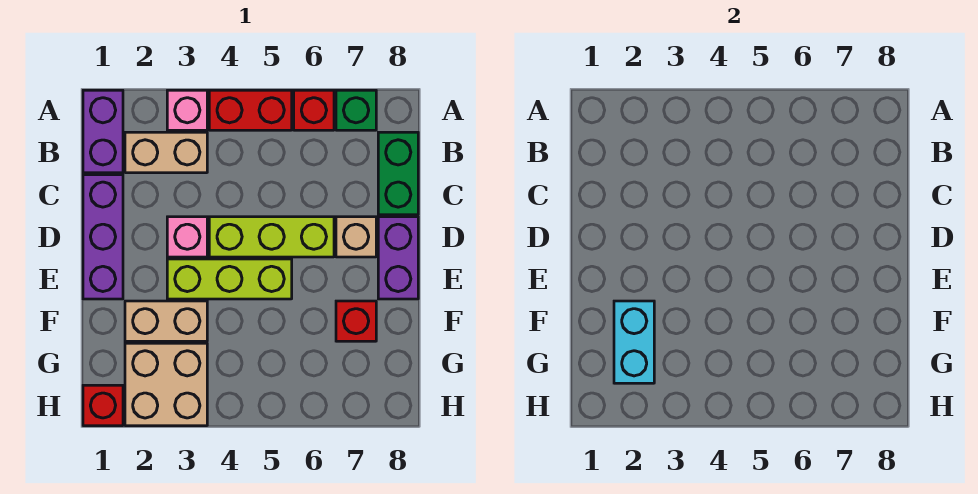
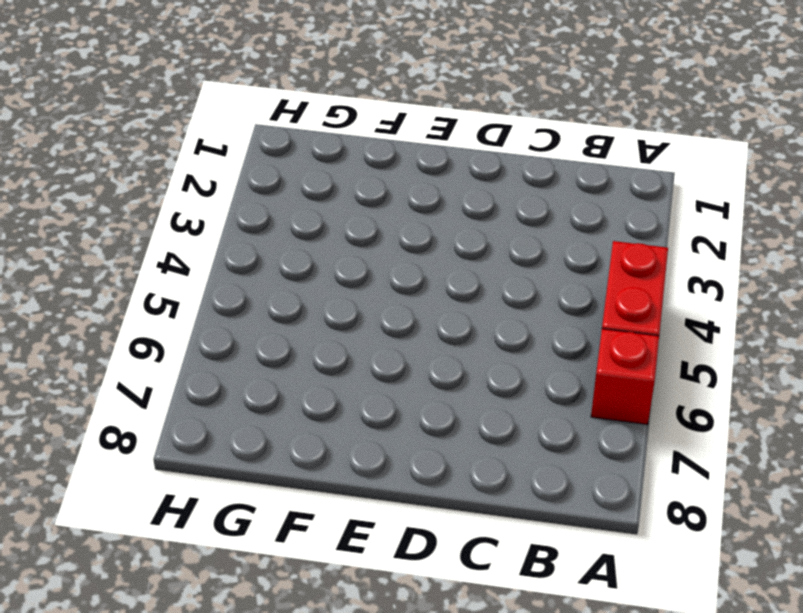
none -> purple brick A1:B1 level 1
none -> pink brick A3 level 1
none -> green brick A7 level 1

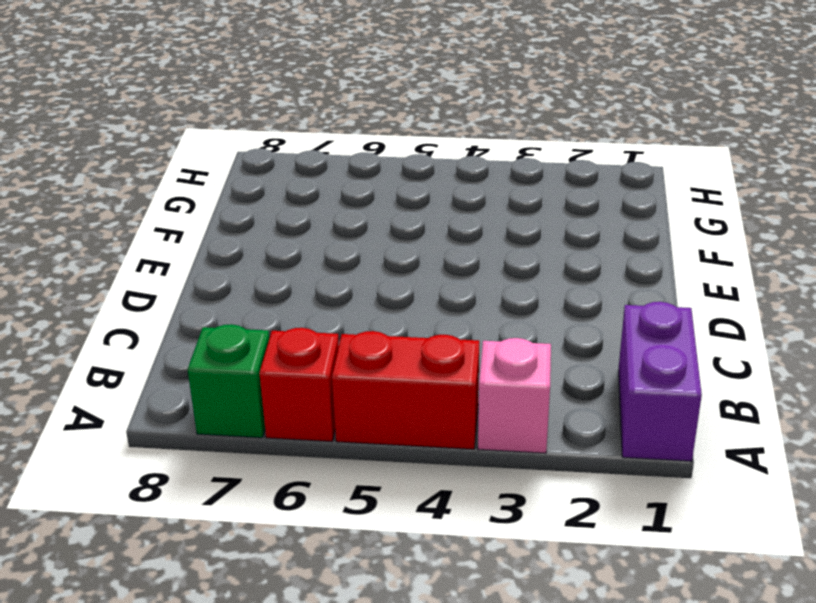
none -> tan brick B2:B3 level 1
none -> green brick B8:C8 level 1
none -> purple brick C1:E1 level 1

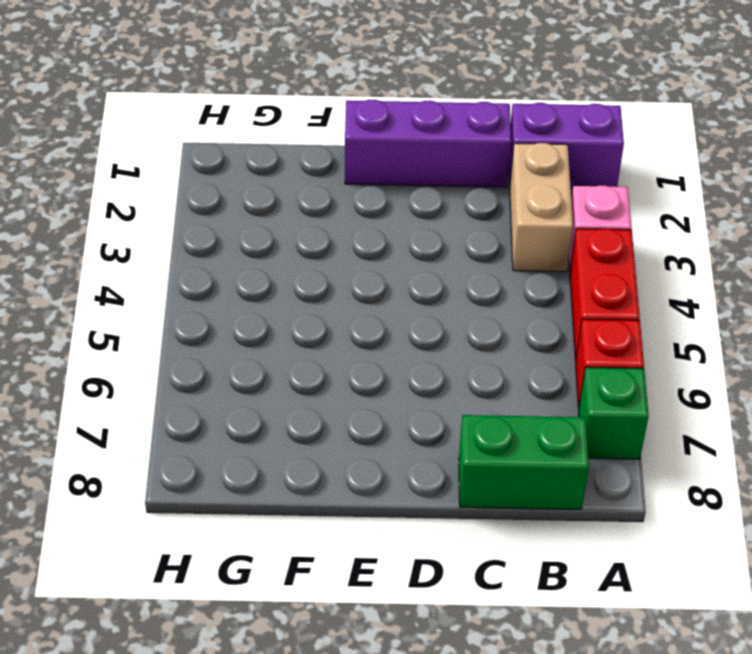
none -> pink brick D3 level 1
none -> lime brick D4:D6 level 1
none -> tan brick D7 level 1

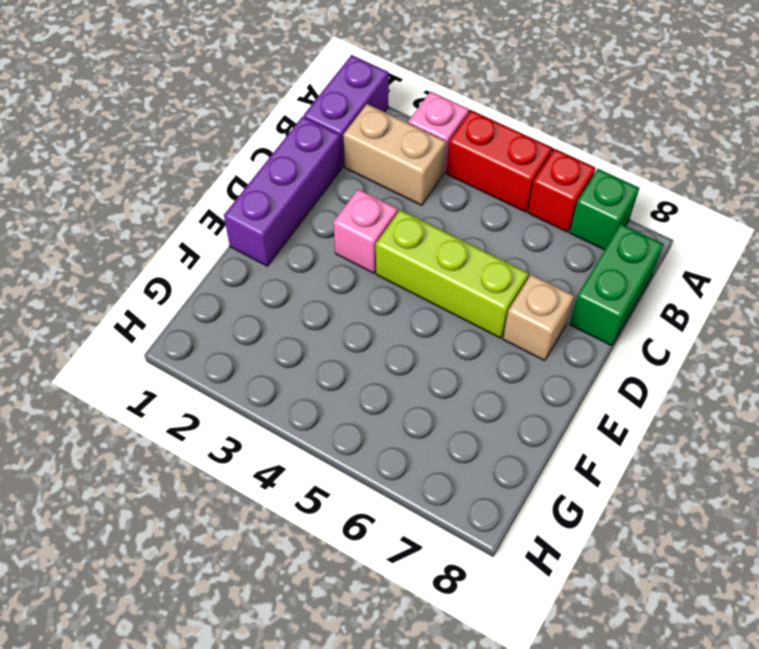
none -> purple brick D8:E8 level 1
none -> lime brick E3:E5 level 1
none -> tan brick F2:F3 level 1

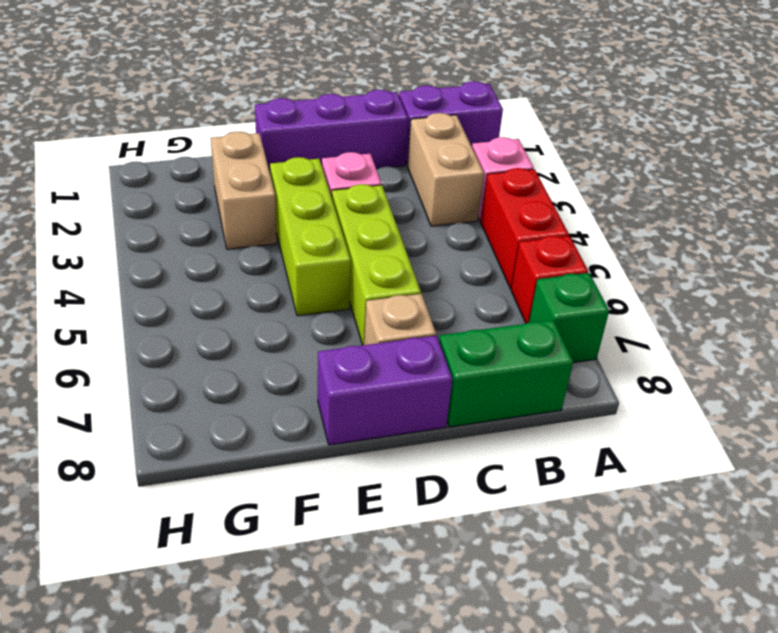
none -> red brick F7 level 1
none -> tan brick G2:H3 level 1
none -> red brick H1 level 1

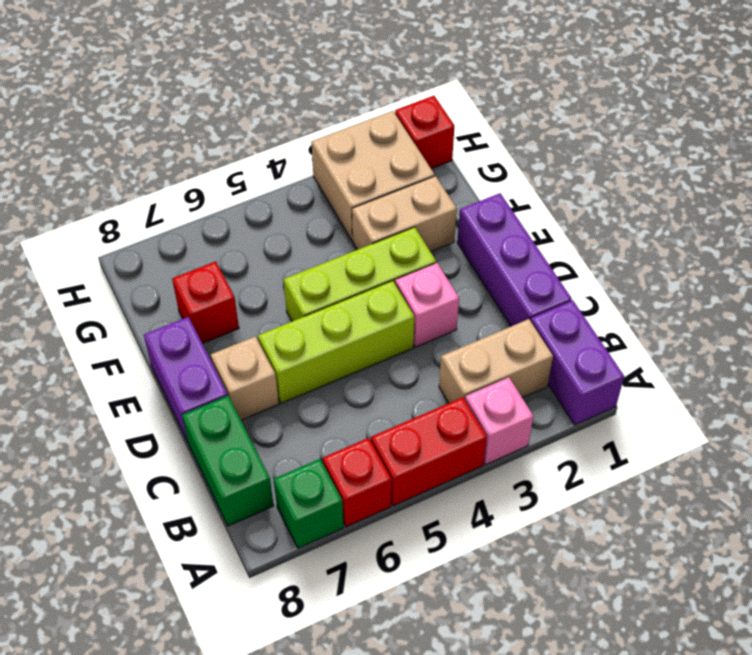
none -> cyan brick F2:G2 level 2

